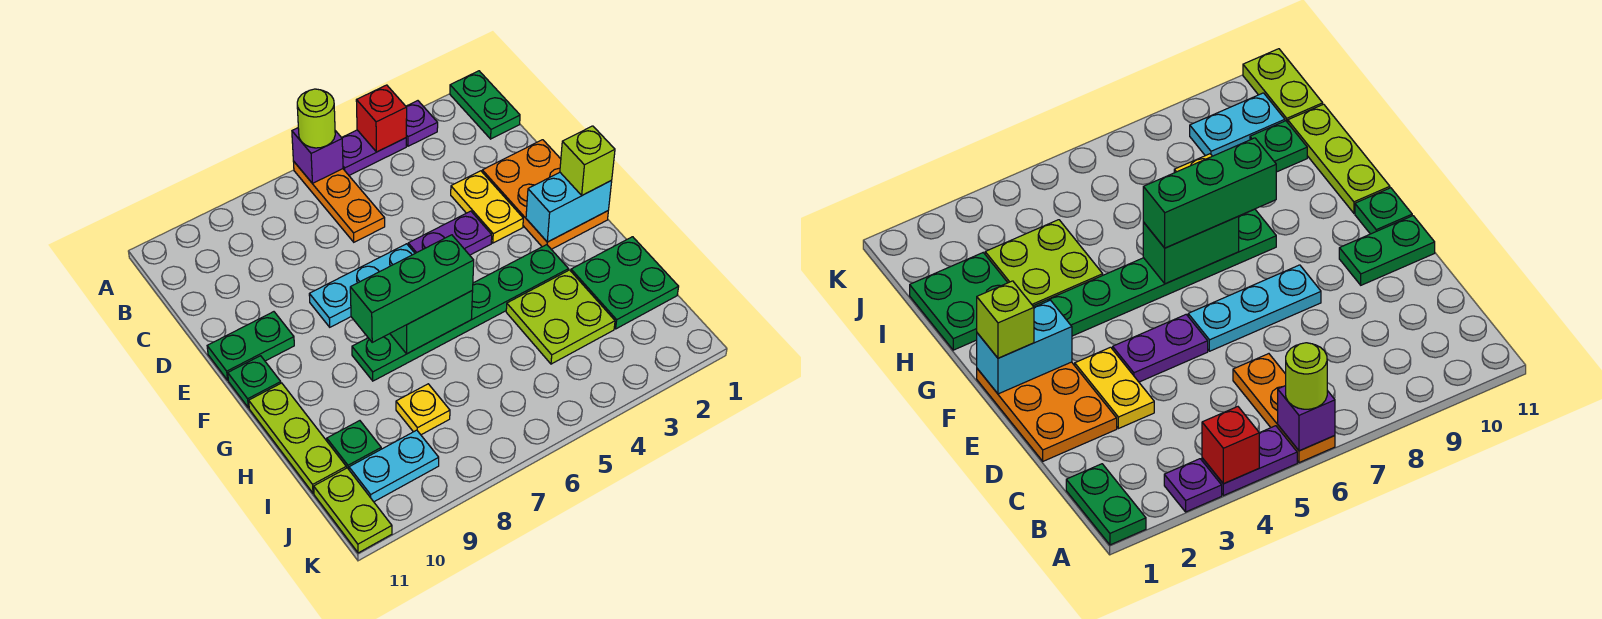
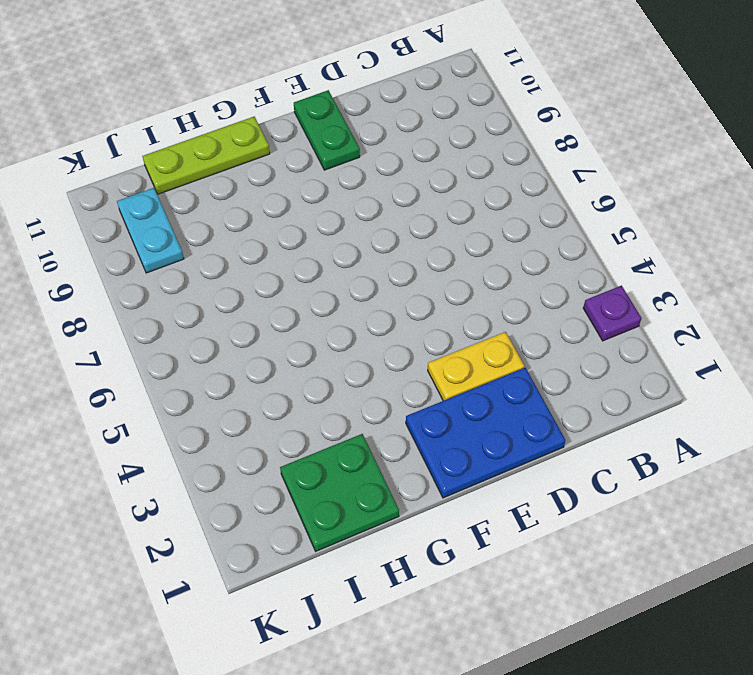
blue plate D1:F2 level 1 -> orange plate D1:F2 level 1
none -> green plate A1:B1 level 1
none -> purple plate A4:A5 level 1
none -> orange plate A6:C6 level 1

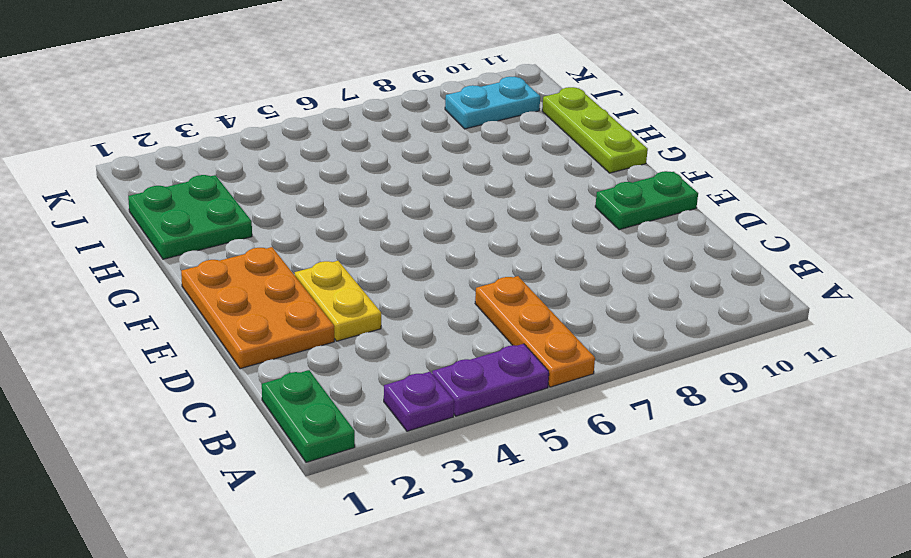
none -> purple plate E4:E5 level 1
none -> cyan plate E6:E8 level 1
none -> green plate F11 level 1

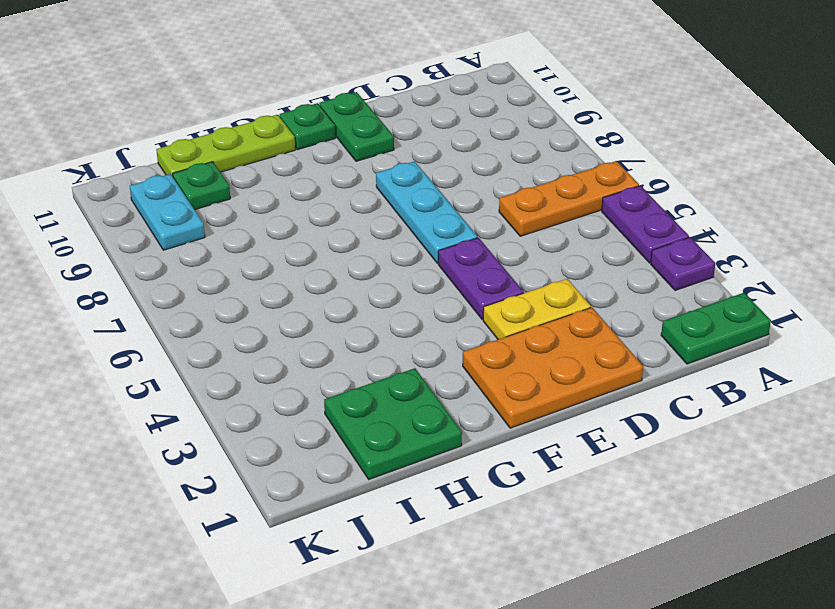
none -> green plate G3:G8 level 1
none -> lime plate H3:I4 level 1
none -> yellow plate I8 level 1

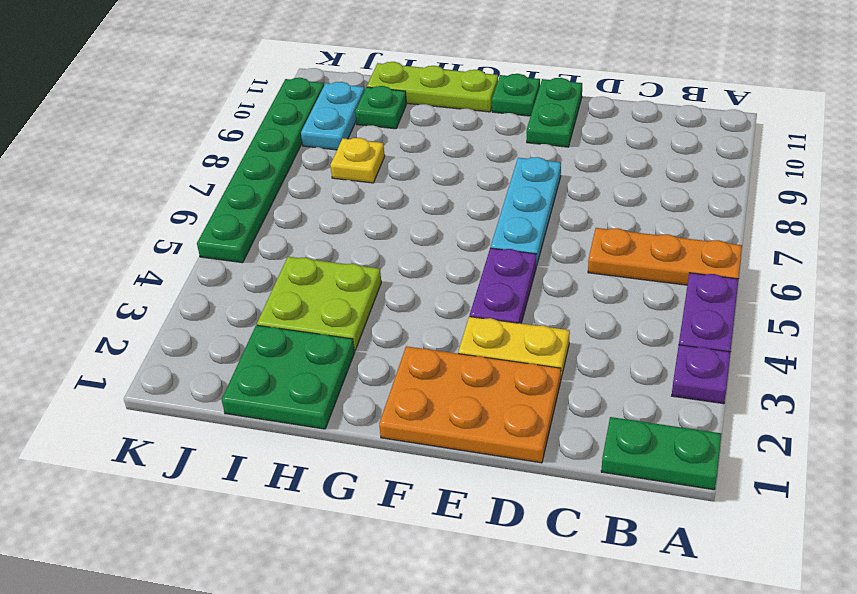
green plate K5:K10 level 1 -> green plate G3:G8 level 1
none -> lime plate J11:K11 level 1
none -> red brick A4 level 2
none -> purple brick A6 level 2

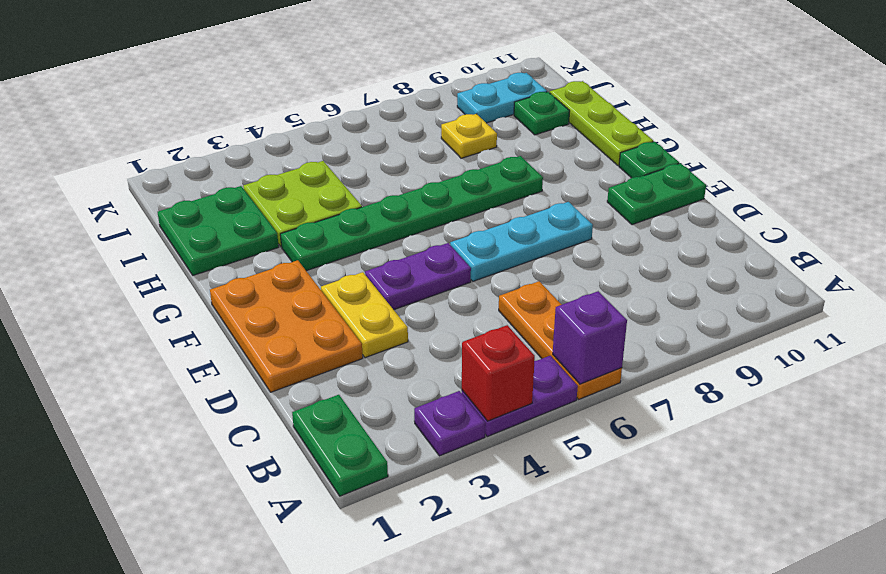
none -> lime plate J11:K11 level 1
none -> cyan brick F1:F2 level 2
none -> green brick G6:G7 level 2

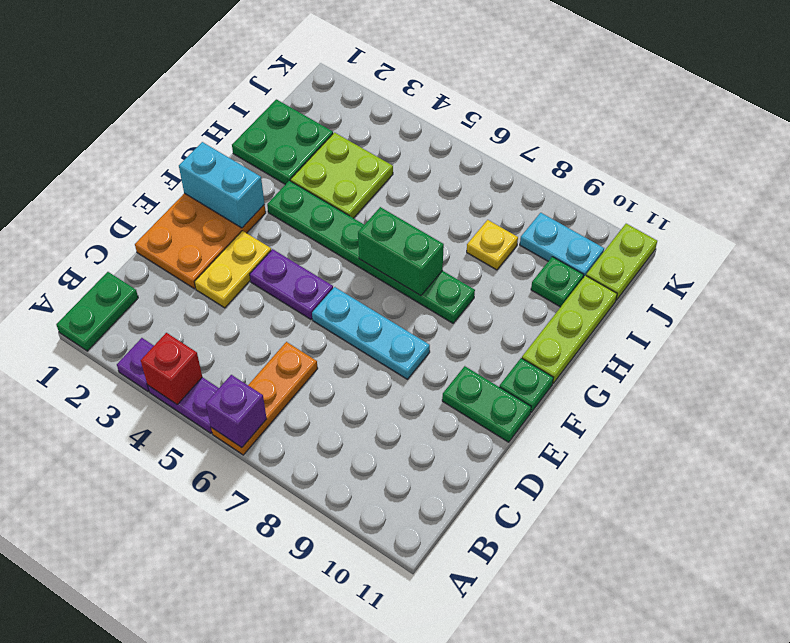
none -> lime round brick A6 level 3
none -> lime brick F1 level 3
none -> green brick G6:G8 level 3

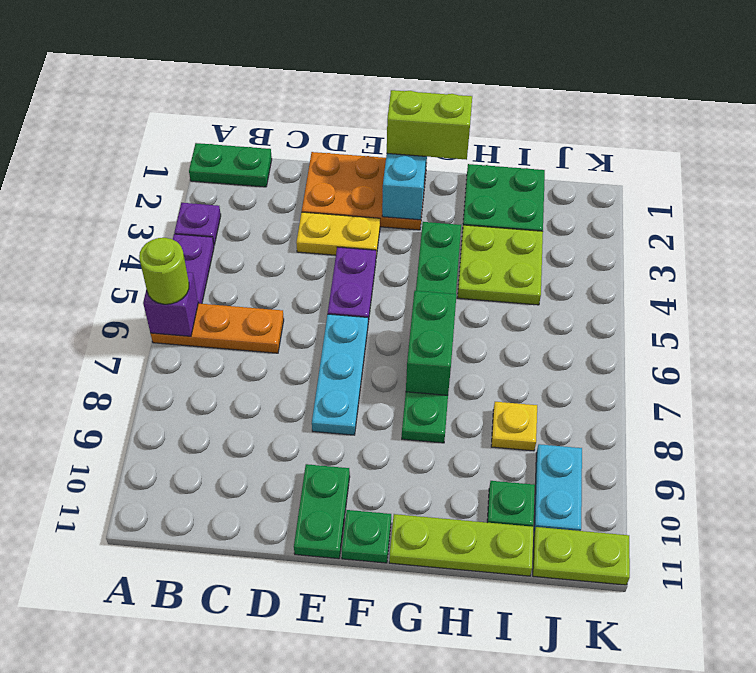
lime brick F1:G1 level 3 -> lime brick F1 level 3
none -> red brick A4 level 2
none -> green brick G6:G8 level 3

